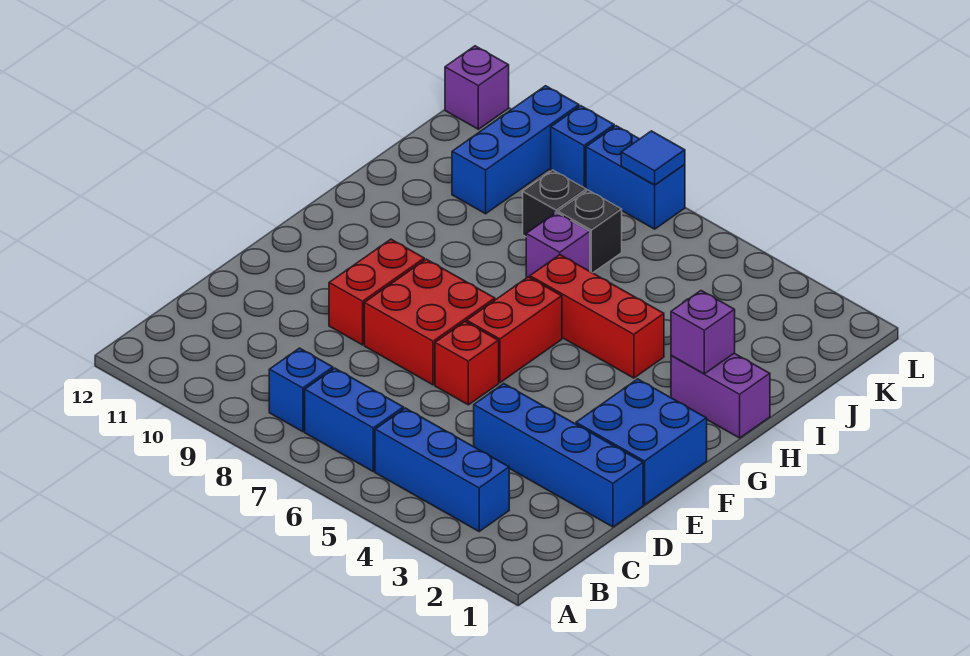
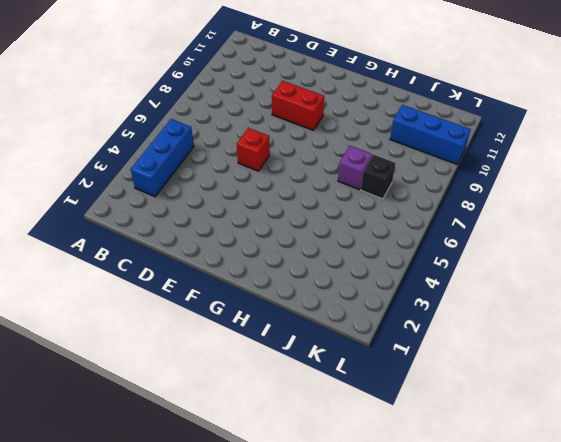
none -> blue brick B6:B7 level 1
none -> blue brick B8 level 1
none -> blue brick D1:D4 level 1

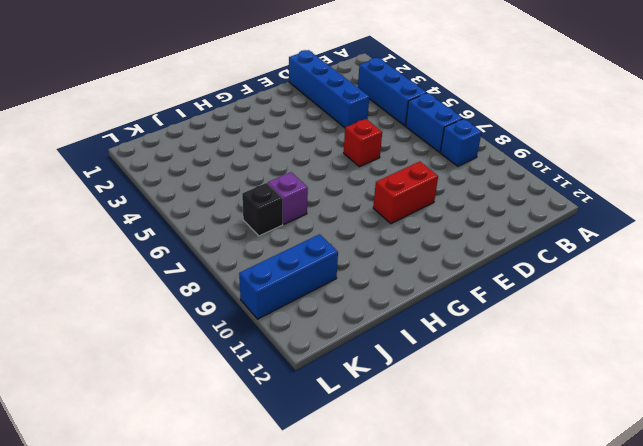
none -> blue brick E1:F2 level 1
none -> red brick E7:F8 level 1
none -> red brick F6:G6 level 1

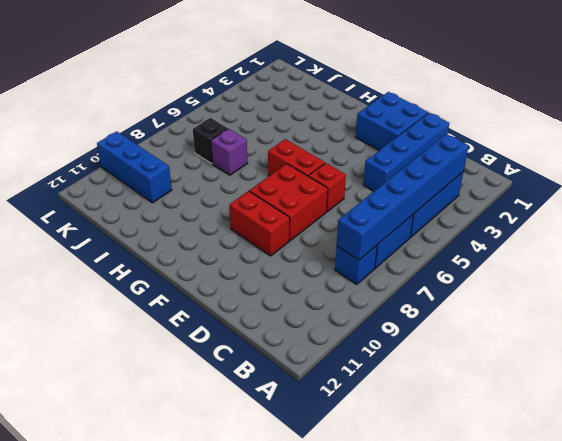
blue brick B3:B8 level 2 -> none
none -> purple brick H1:H2 level 1
none -> red brick H4:H6 level 1
none -> black brick J8 level 1

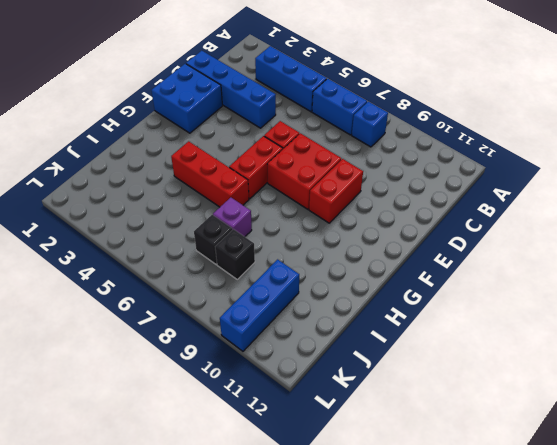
none -> purple brick H1:H2 level 1
none -> blue brick L7:L8 level 1
none -> blue brick L9 level 1

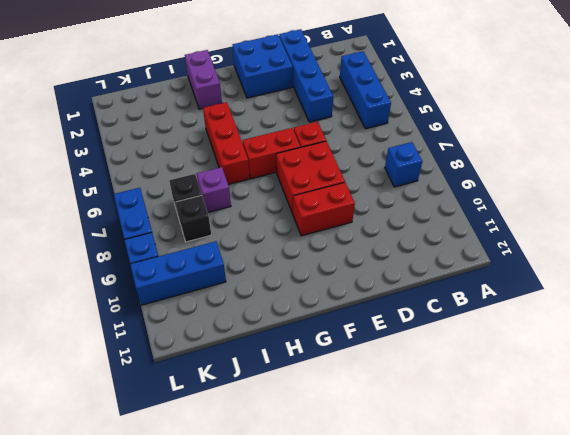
none -> blue brick B6:B7 level 1
none -> purple brick L12 level 1
none -> purple brick H2 level 2

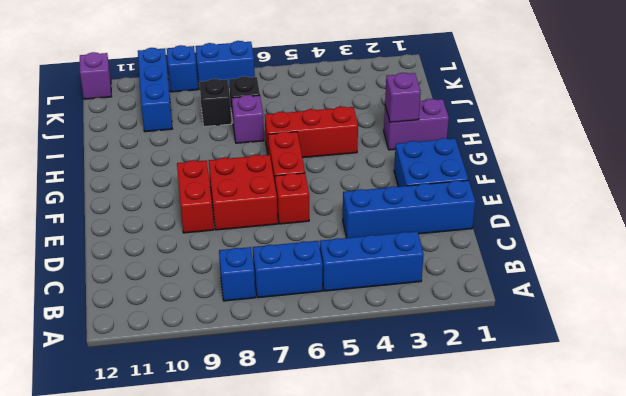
none -> blue tile L7 level 2

